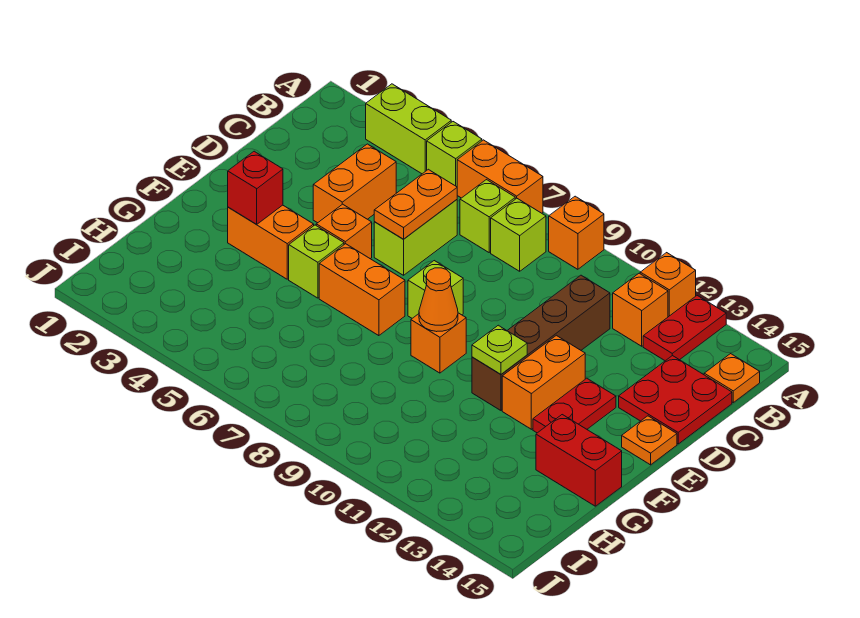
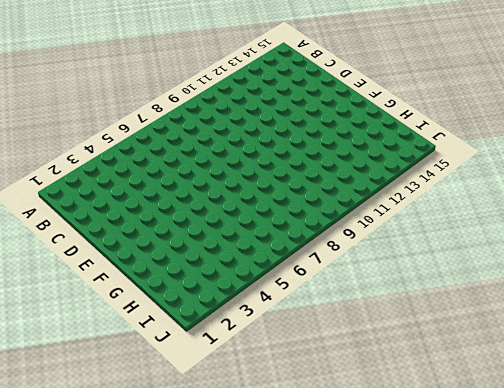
none -> lime brick A3:A4 level 1
none -> lime brick A5 level 1
none -> orange brick A6:A7 level 1

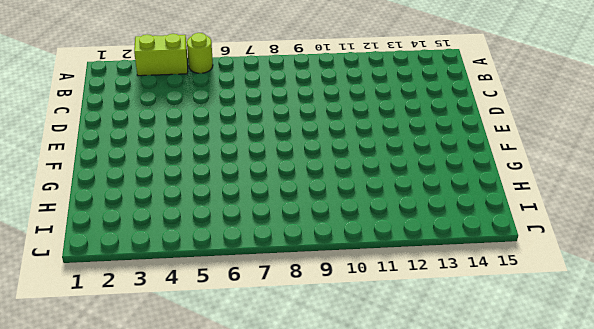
lime round brick A5 level 1 -> lime brick A5 level 1
none -> orange brick A6:A7 level 1
none -> orange brick A9 level 1
none -> orange brick A12 level 1

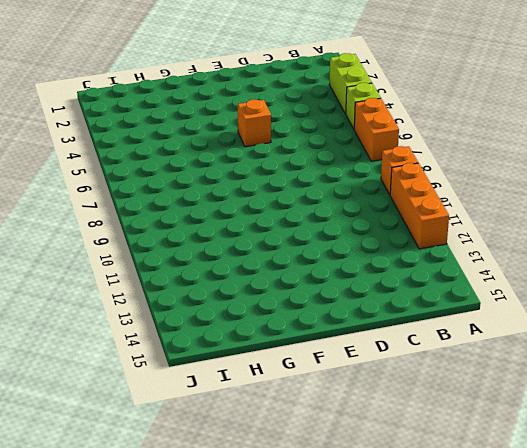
orange brick A10:A12 level 1 -> orange brick A12 level 1
none -> red plate A13:B13 level 1
none -> lime brick B7 level 1
none -> lime brick B8 level 1

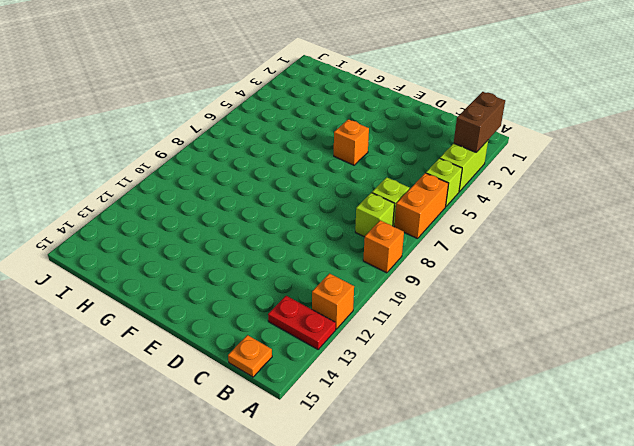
brown brick A2:A3 level 2 -> none
none -> orange brick B12 level 1
none -> orange brick C4:D4 level 1
none -> lime brick C6:D6 level 1

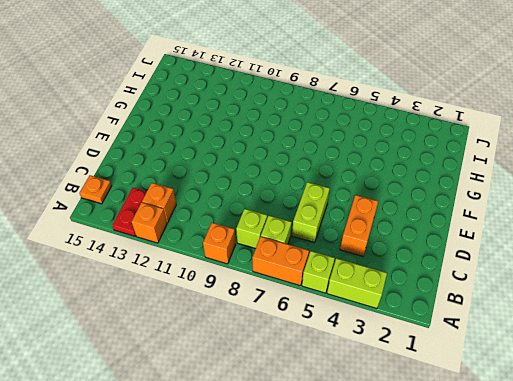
none -> brown brick C11:F11 level 1
none -> red plate C14:D15 level 1
none -> orange brick E5 level 1

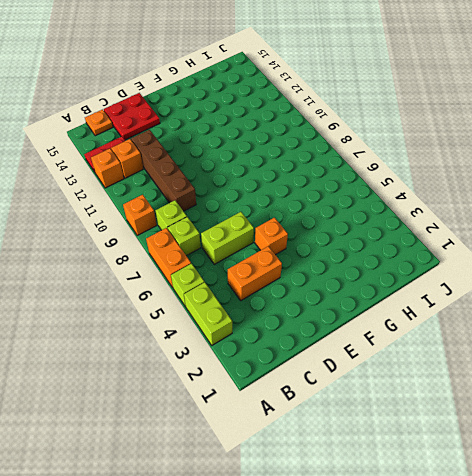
brown brick C9:C12 level 1 -> brown brick C11:F11 level 1
none -> lime brick E8 level 1
none -> orange brick E12:F12 level 1
none -> red plate E13:F13 level 1

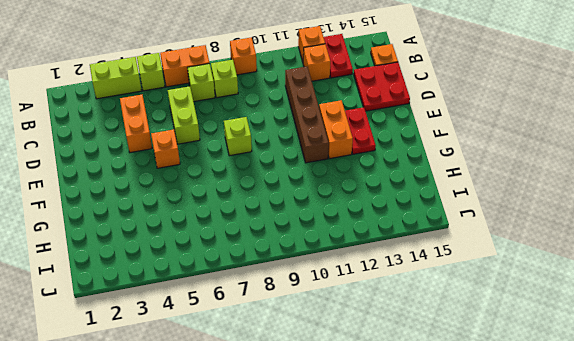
none -> orange plate E15 level 1
none -> orange brick F3:F4 level 1
none -> lime brick F5 level 1

